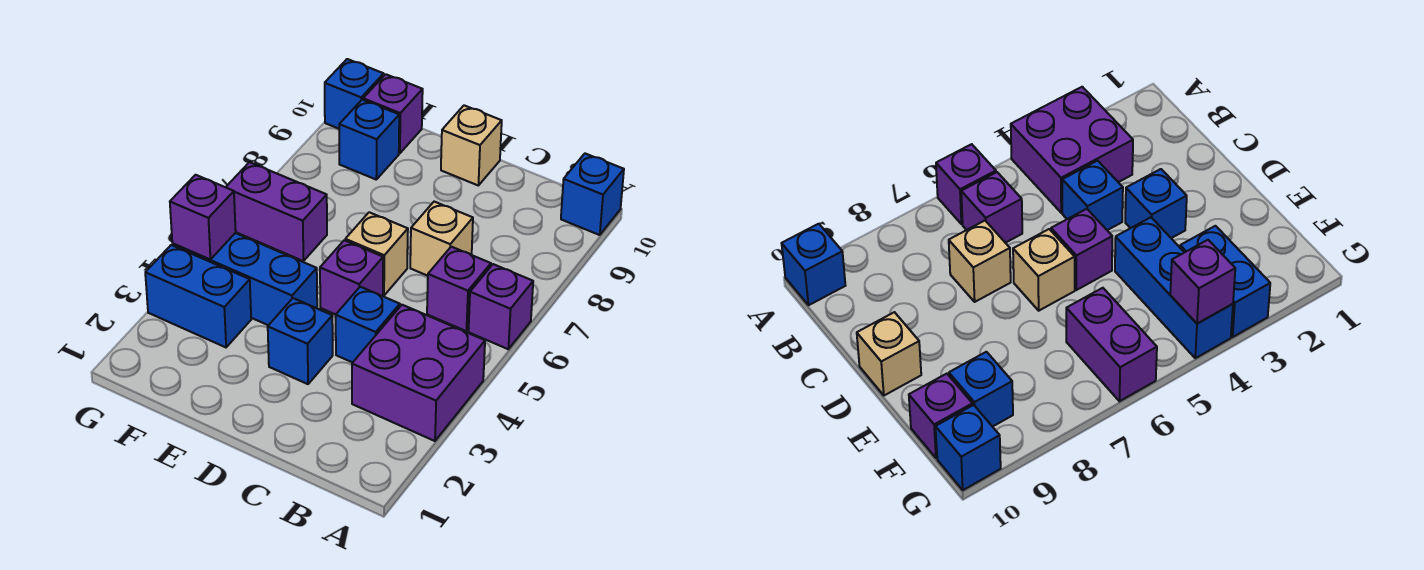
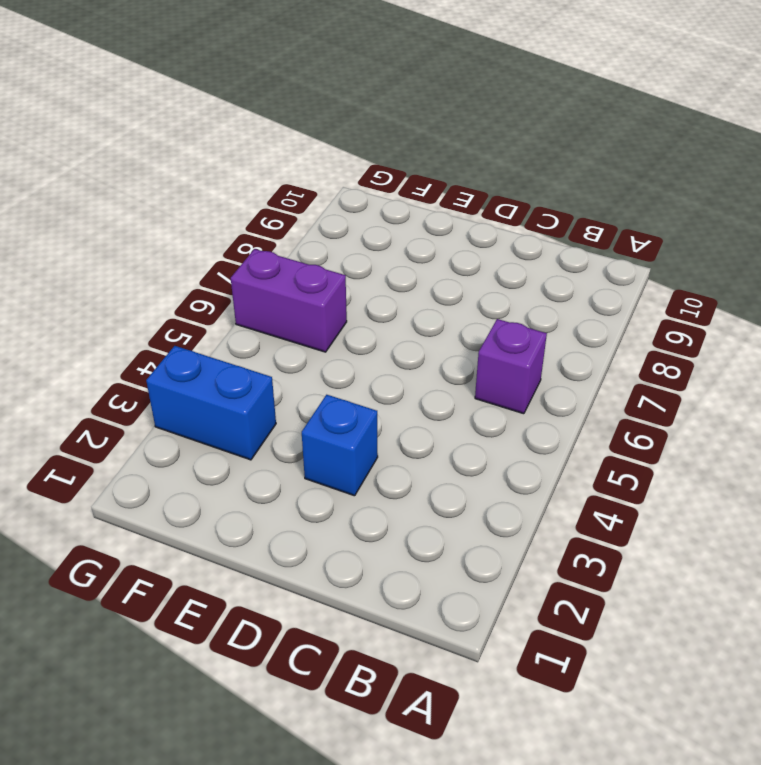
none -> purple brick A3:B4 level 1
none -> purple brick A6 level 1
none -> blue brick A10 level 1

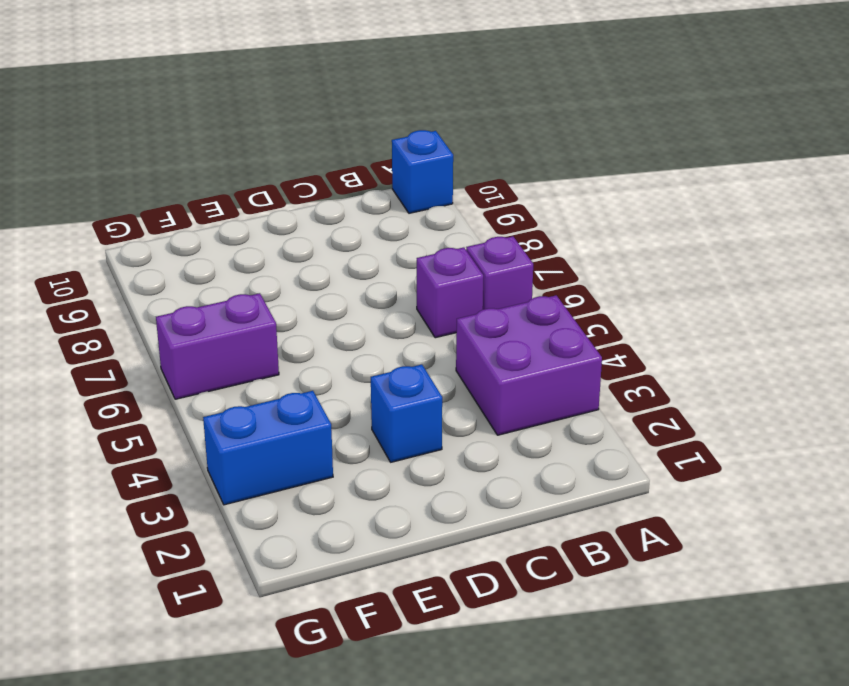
none -> blue brick C4 level 1
none -> tan brick C7 level 1
none -> purple brick D5 level 1

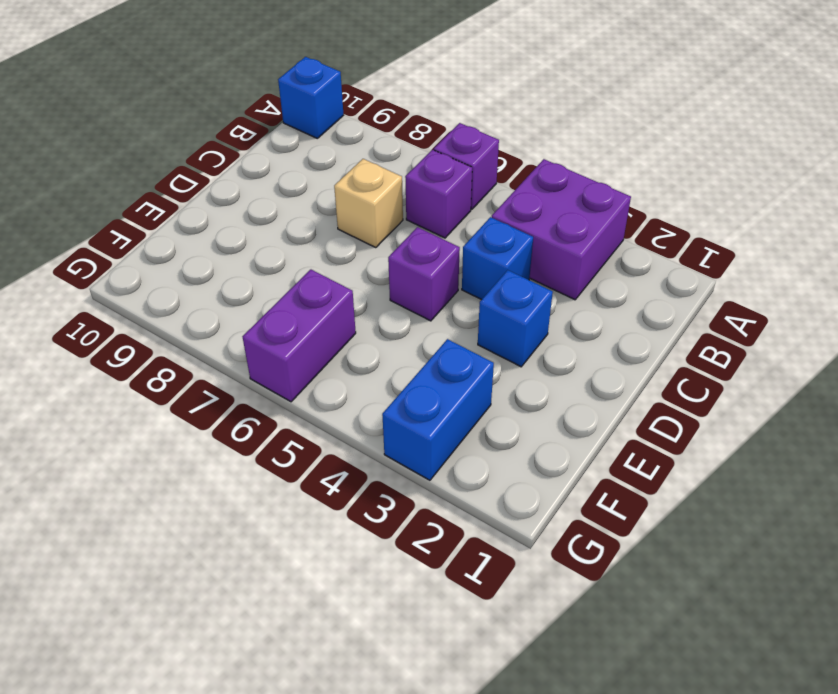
none -> tan brick D6 level 1
none -> tan brick D10 level 1
none -> blue brick E4:G4 level 1

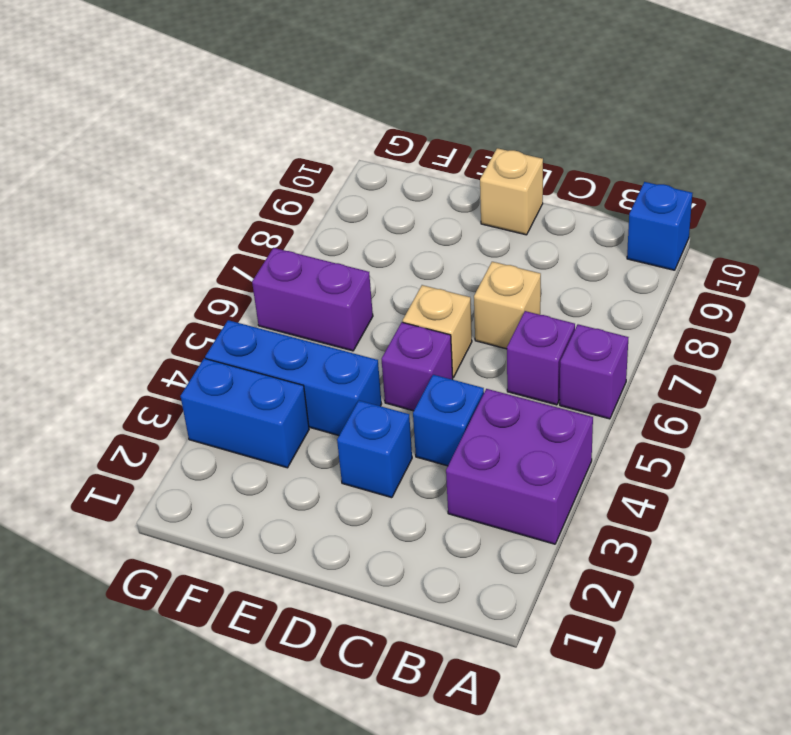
none -> blue brick F9 level 1
none -> purple brick F10 level 1
none -> blue brick G10 level 1

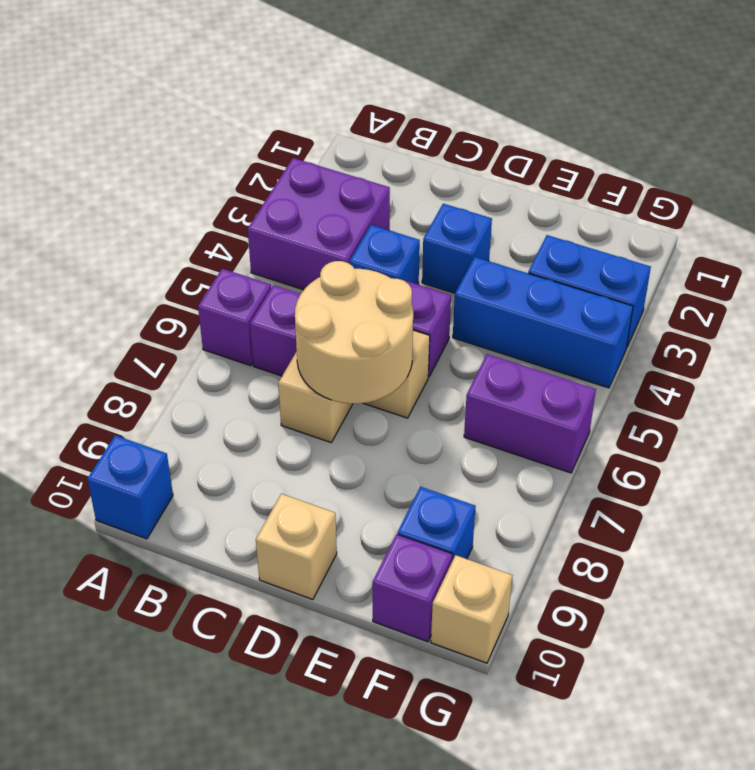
tan round brick C6:D7 level 2 -> none
tan brick G10 level 1 -> blue brick G10 level 1
none -> purple brick G4 level 2

